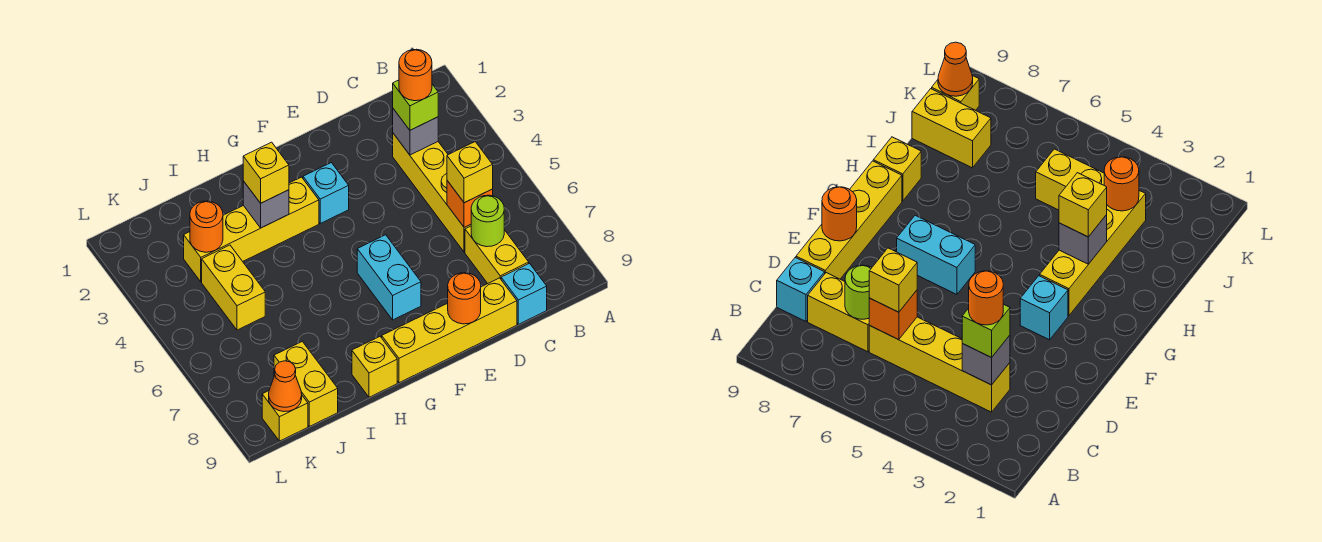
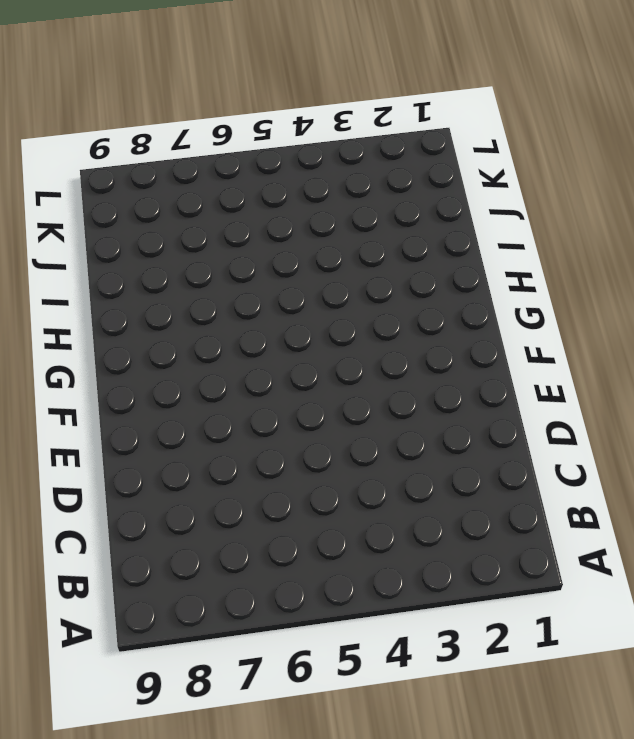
none -> yellow brick C3:C6 level 1
none -> yellow brick C7:C8 level 1
none -> cyan brick C9 level 1

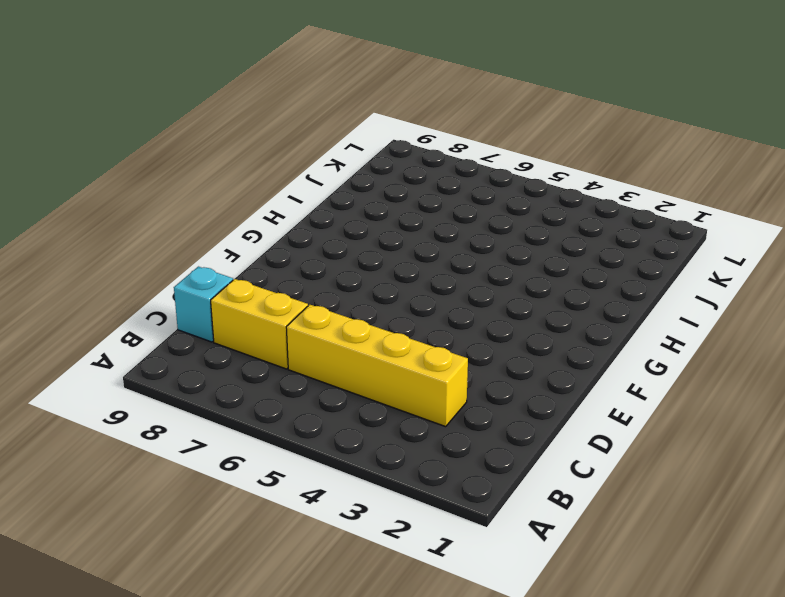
none -> yellow brick D9:G9 level 1
none -> cyan brick F3 level 1
none -> cyan brick F6:F7 level 1

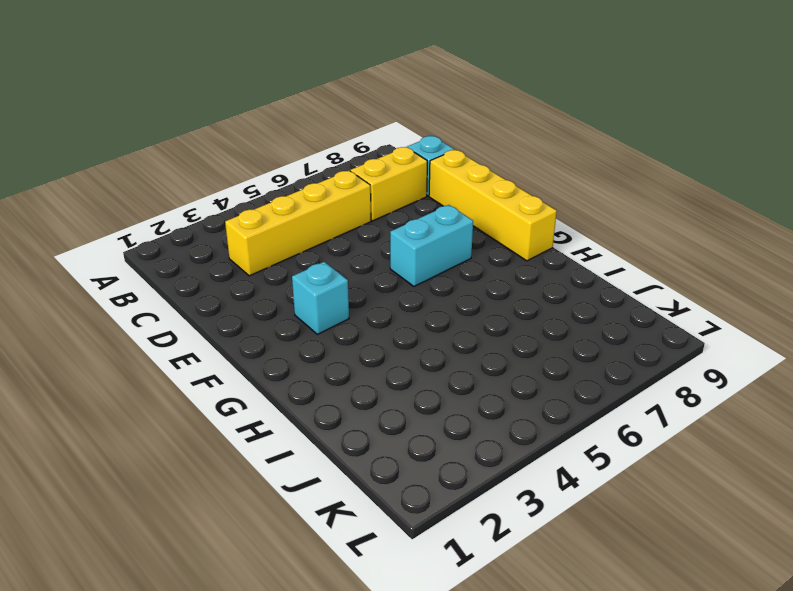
none -> yellow brick G3:J3 level 1
none -> yellow brick H9 level 1
none -> yellow brick J4:J5 level 1

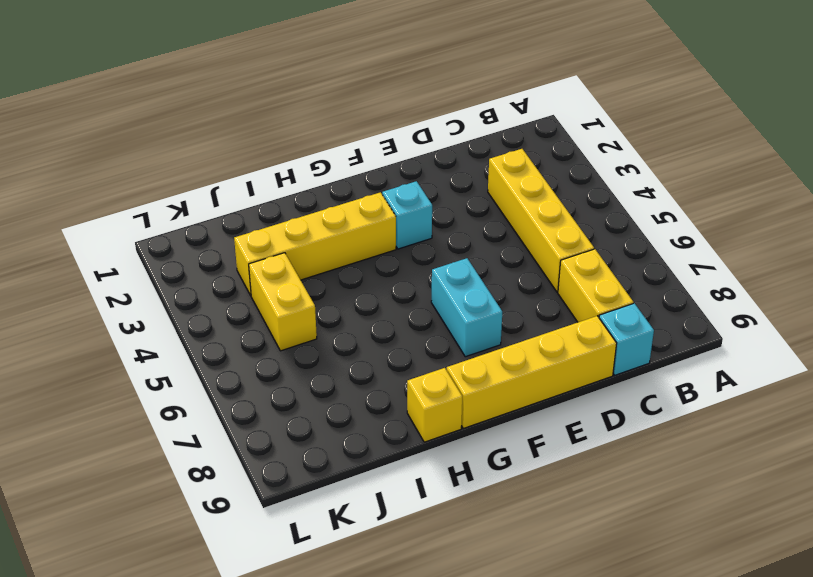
none -> yellow brick J8:J9 level 1
none -> yellow brick K9 level 1
none -> grey brick C3 level 2

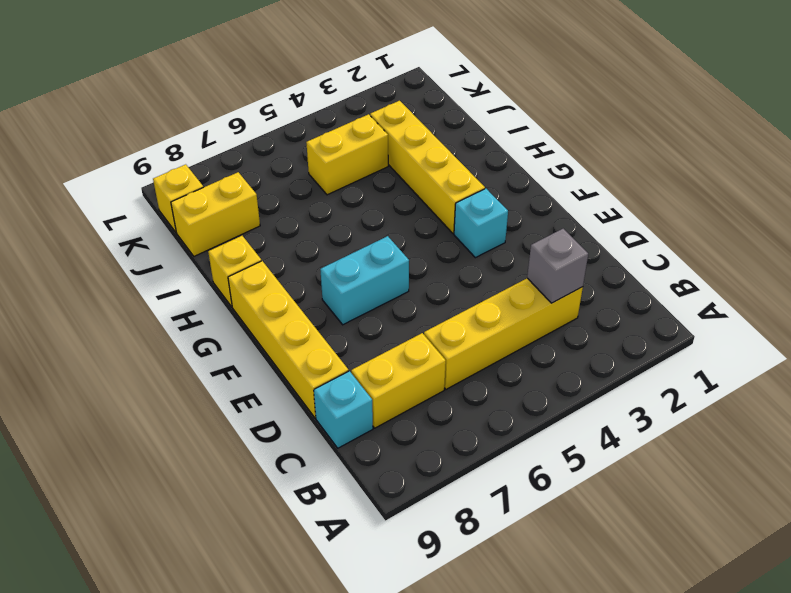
none -> orange brick C6 level 2
none -> lime round brick C7 level 2
none -> orange round brick E9 level 2

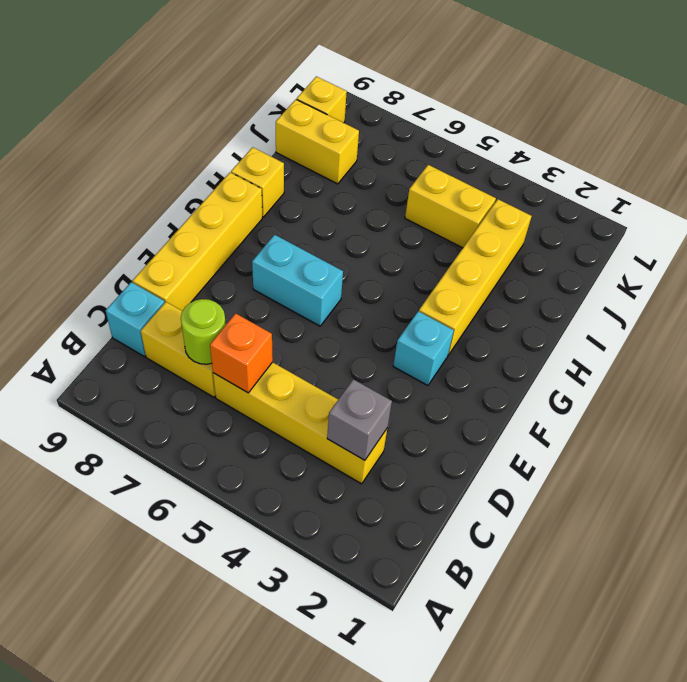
none -> orange round brick E9 level 2
none -> grey brick H3 level 2
none -> orange round brick J3 level 2

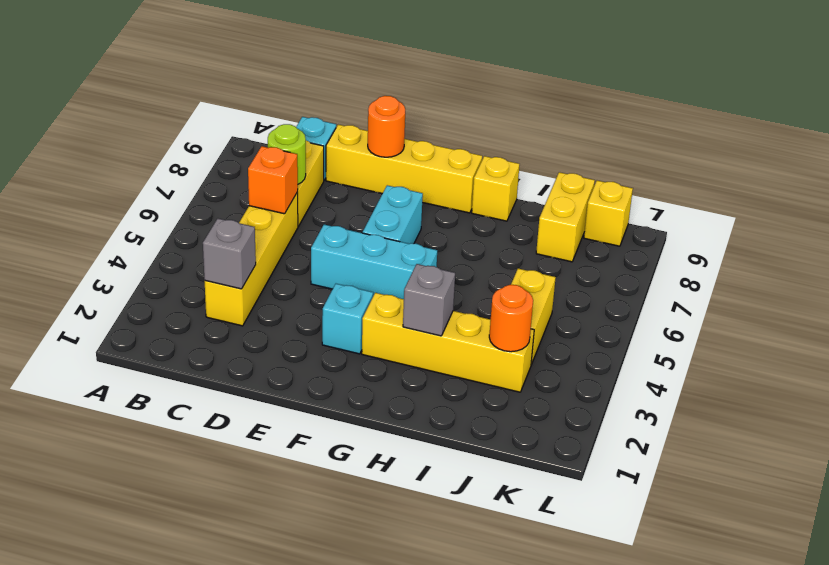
cyan brick E5:G5 level 1 -> none
none -> orange cone K9 level 2
none -> lime brick C3 level 3
none -> yellow brick C6 level 3

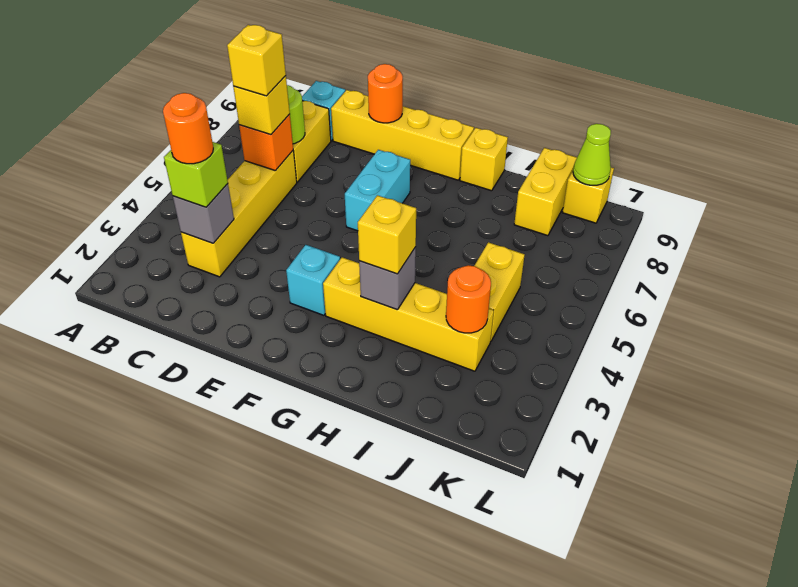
yellow brick C6 level 4 -> none
lime cone K9 level 2 -> orange cone K9 level 2

